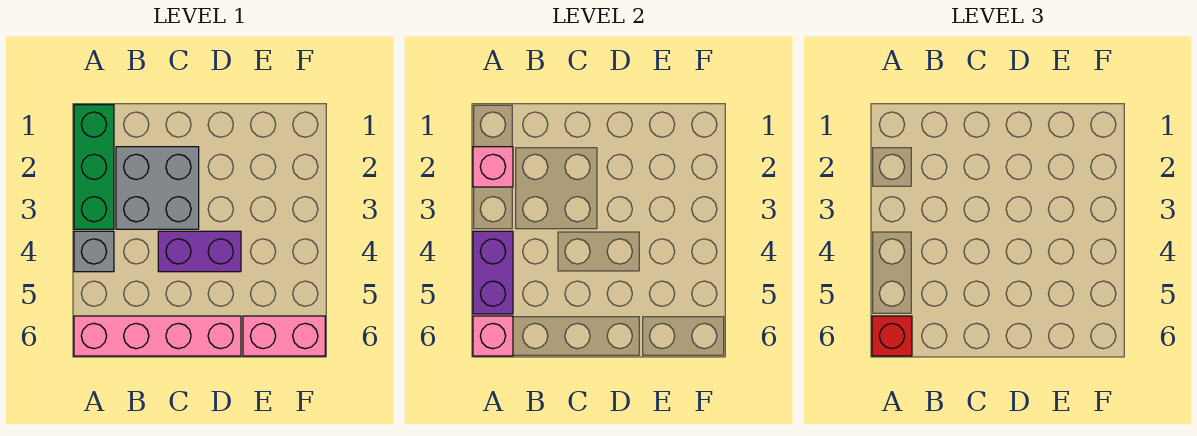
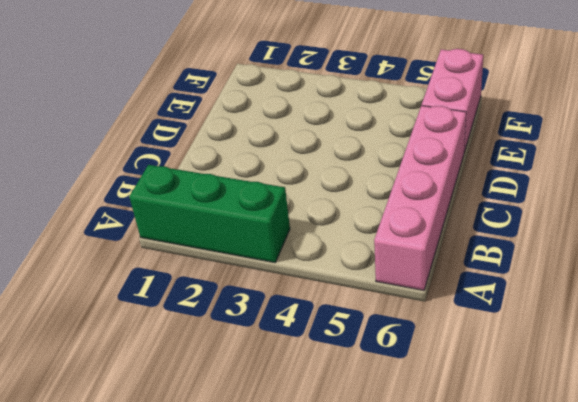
none -> grey brick A4 level 1
none -> grey brick B2:C3 level 1

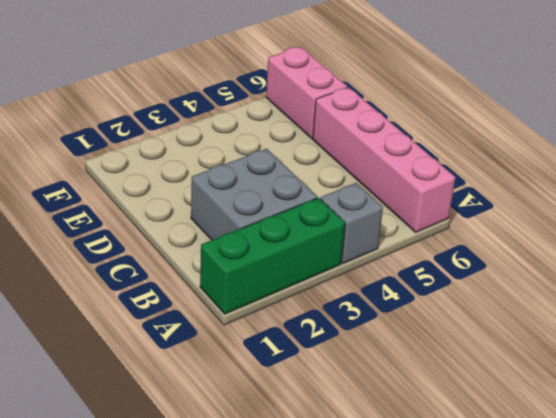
none -> purple brick C4:D4 level 1
none -> pink brick A2 level 2

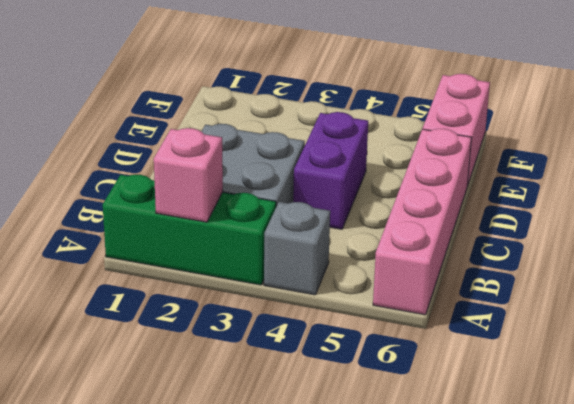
none -> purple brick A4:A5 level 2
none -> pink brick A6 level 2

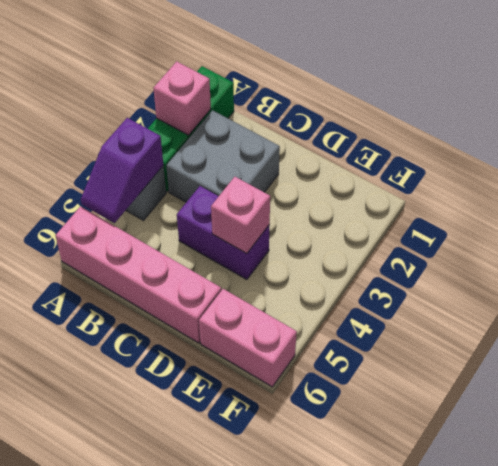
purple slope A4:A5 level 2 top 4 -> purple brick A4:A5 level 2
pink brick D4 level 2 -> pink brick A6 level 2
none -> red brick A6 level 3

